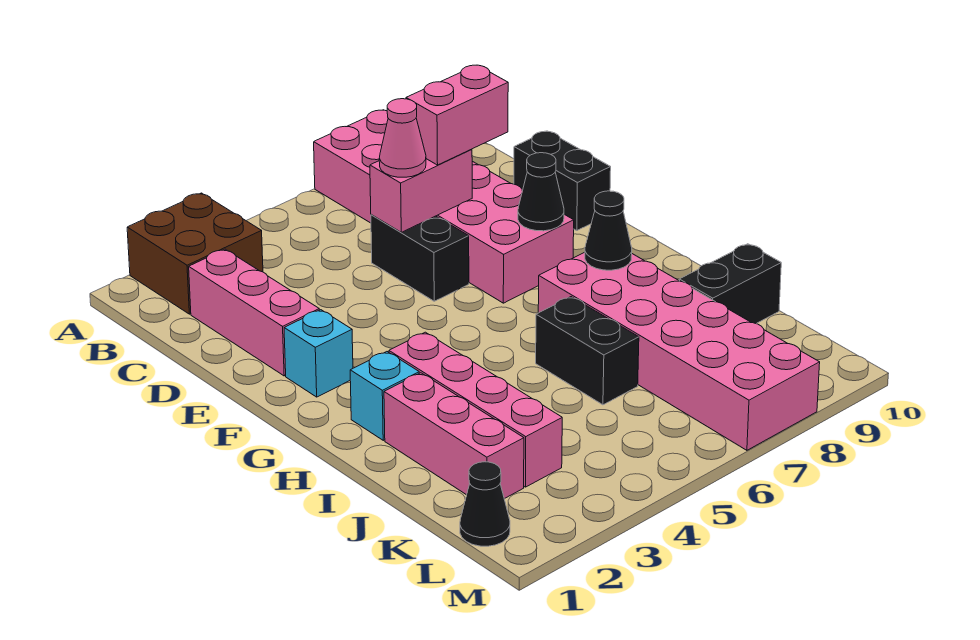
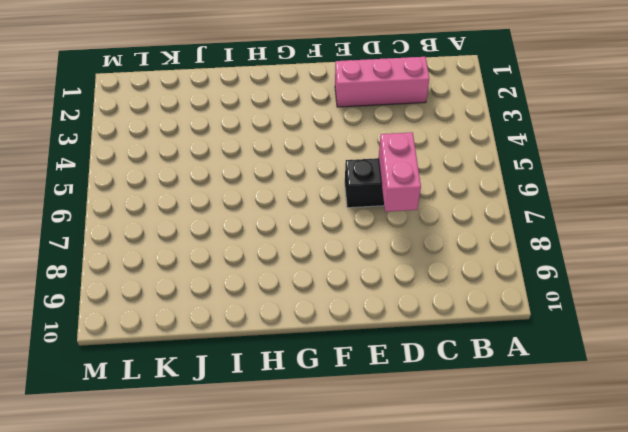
none -> brown brick A2:B3 level 1
none -> pink brick A7:F8 level 1
none -> black brick D10:E10 level 1

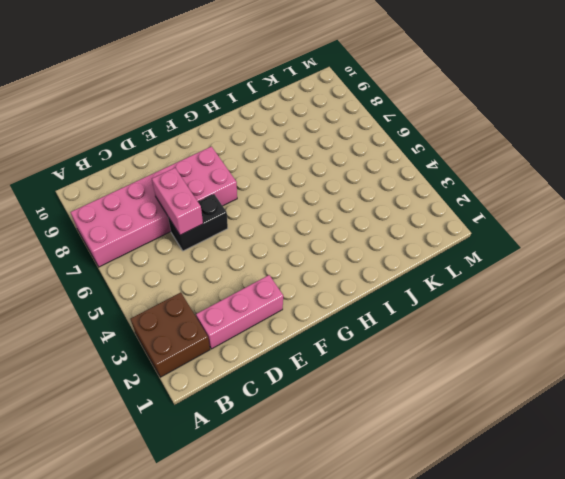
none -> black brick D10:E10 level 1
none -> cyan brick F2 level 1
none -> cyan brick H2 level 1

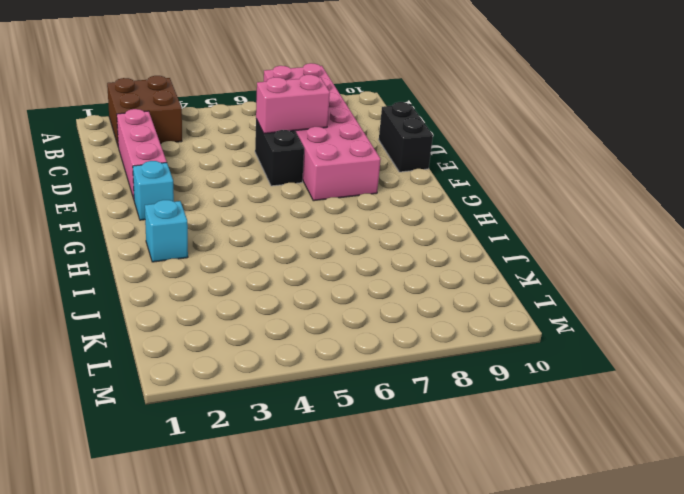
none -> pink brick H3:K3 level 1
none -> pink brick H7:M8 level 1
none -> pink brick I2:K2 level 1

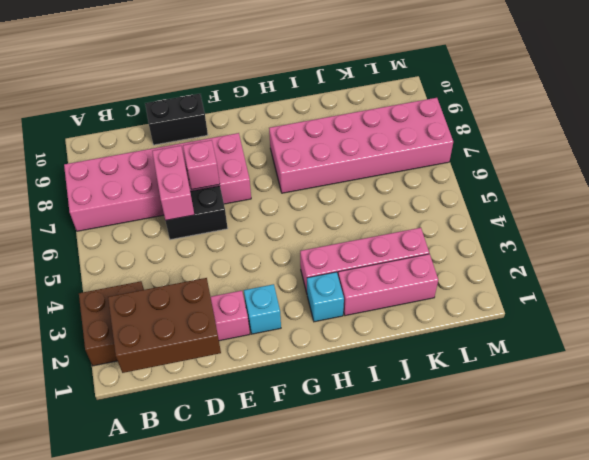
brown brick B1:D2 level 2 -> none
pink brick E7 level 2 -> none
none -> black brick I6:J6 level 1
none -> black brick J9:J10 level 1
none -> black cone L1 level 1

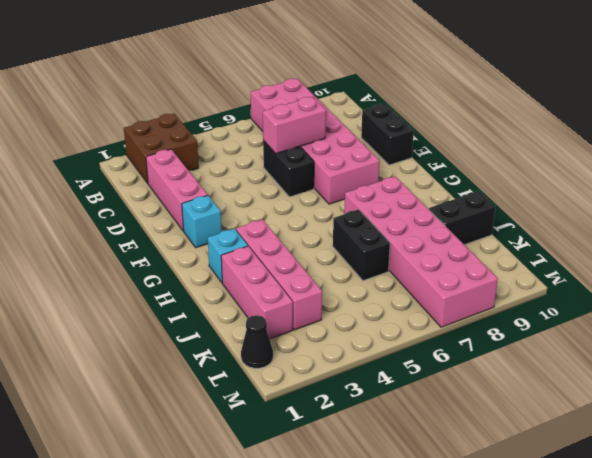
none -> black cone F8 level 2
none -> black cone H8 level 2
none -> pink cone D6 level 3

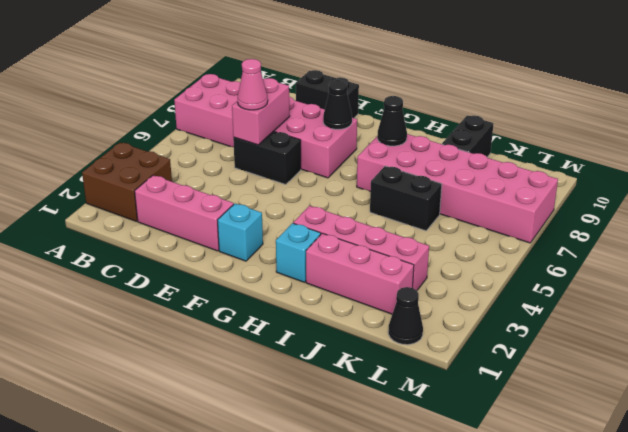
none -> pink brick D7:D8 level 3

